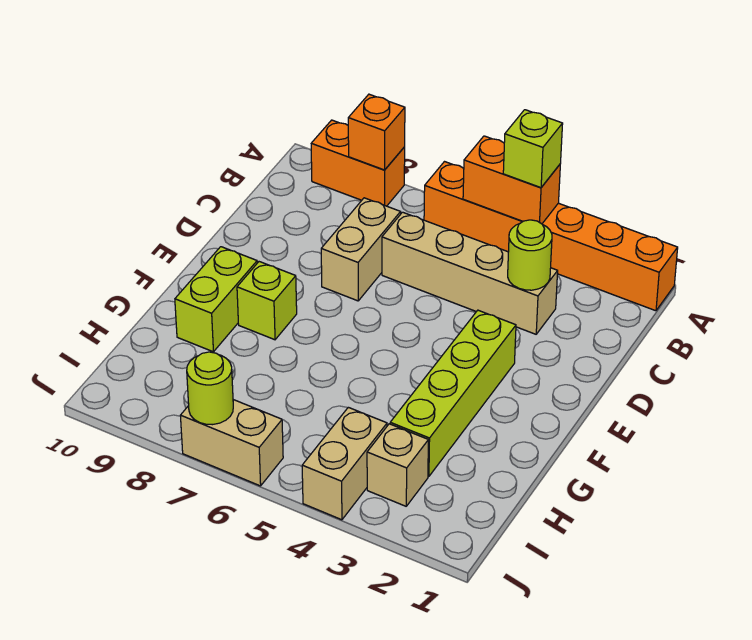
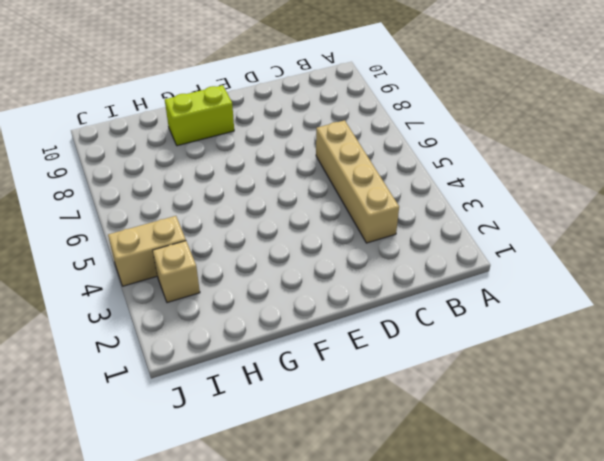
none -> orange brick A1:A6 level 1
none -> orange brick A8:A9 level 1
none -> tan brick C7:D7 level 1

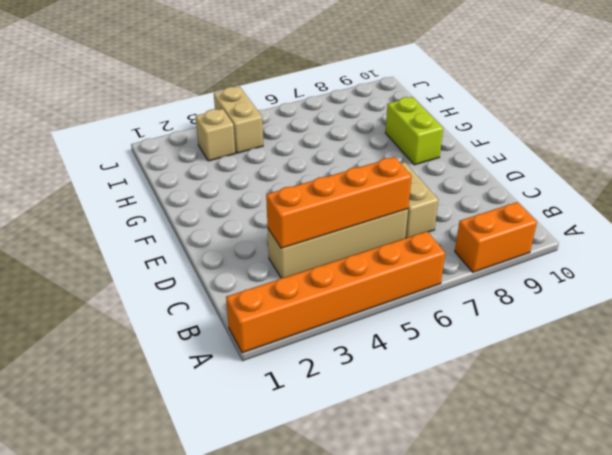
orange brick C3:C6 level 2 -> lime round brick C3 level 2
none -> lime brick E3:H3 level 1
none -> lime brick F8 level 1
none -> tan brick J6:J7 level 1

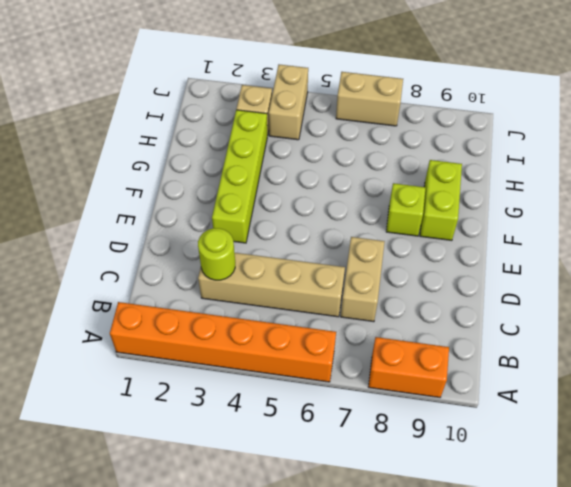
none -> orange brick A4:A5 level 2
none -> orange brick A8 level 2
none -> lime round brick J7 level 2

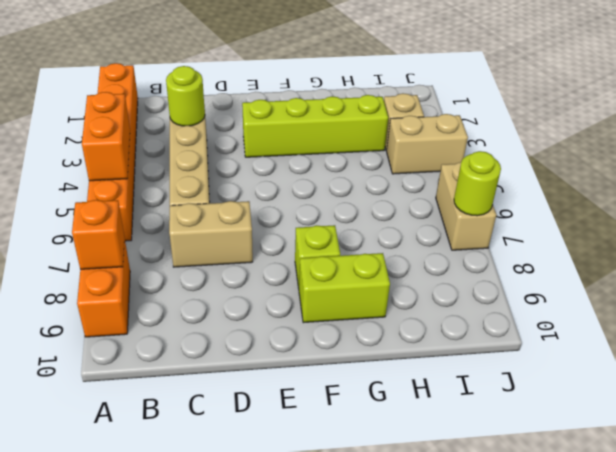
none -> lime brick A4 level 3

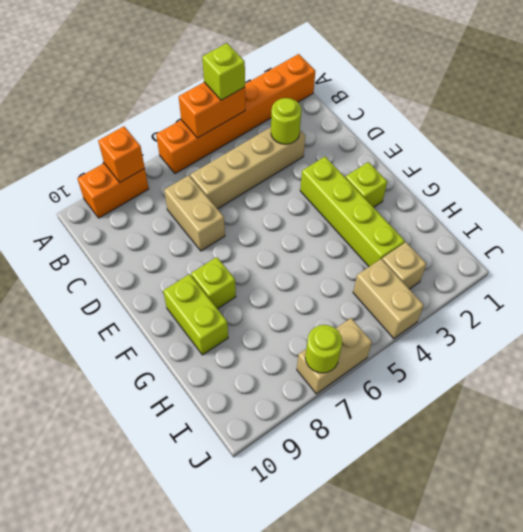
lime brick F2 level 1 -> none

